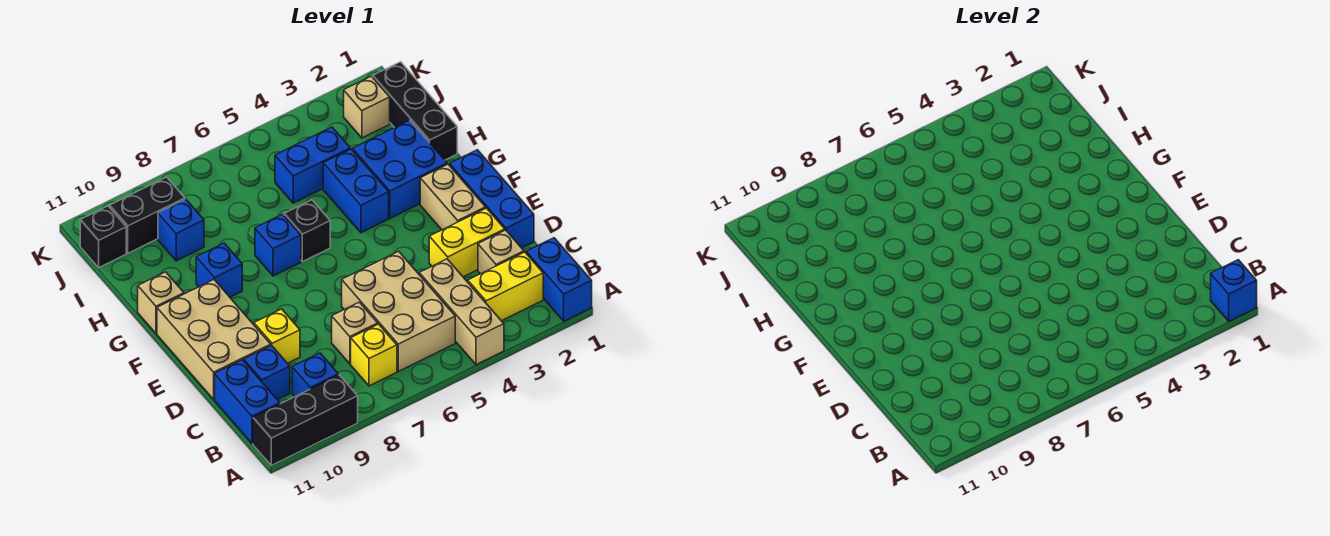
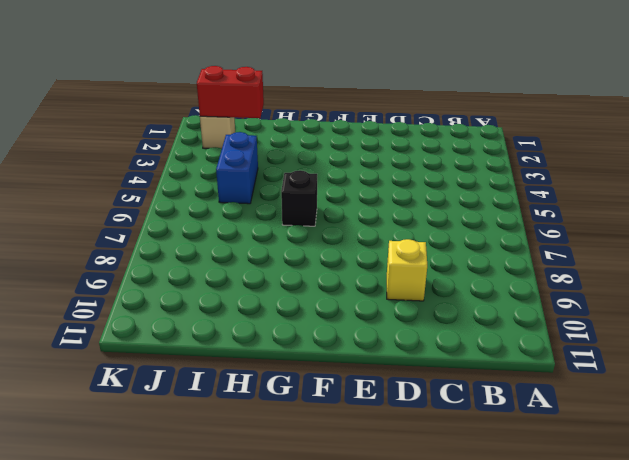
red brick I2:J2 level 2 -> none
none -> blue brick A1:B1 level 1
none -> tan brick A4:C4 level 1
none -> black brick A9:A11 level 1

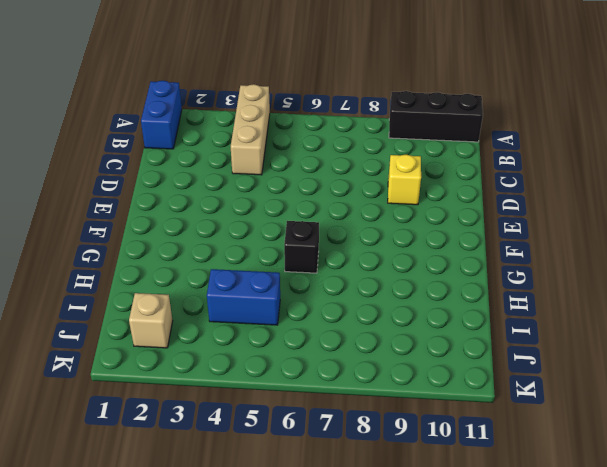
none -> yellow brick B2:B3 level 1
none -> tan brick B5:D6 level 1
none -> yellow brick B7 level 1

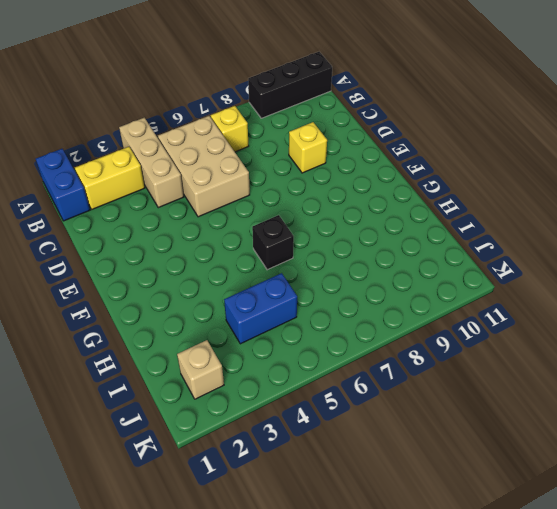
none -> blue brick B9 level 1
none -> blue brick B11:C11 level 1
none -> tan brick C2 level 1

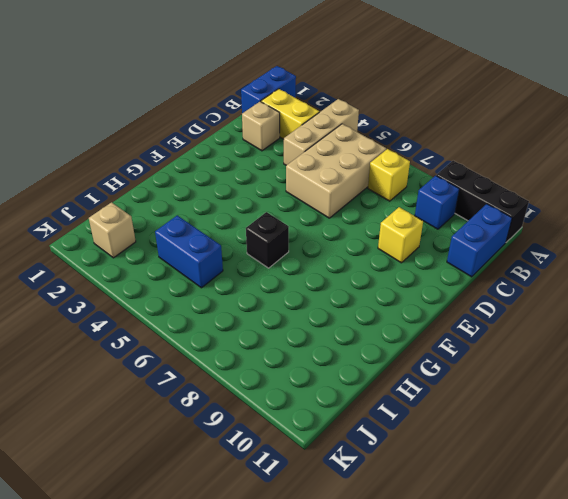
none -> tan brick C7 level 1
none -> blue brick C10 level 1
none -> blue brick D1:F1 level 1

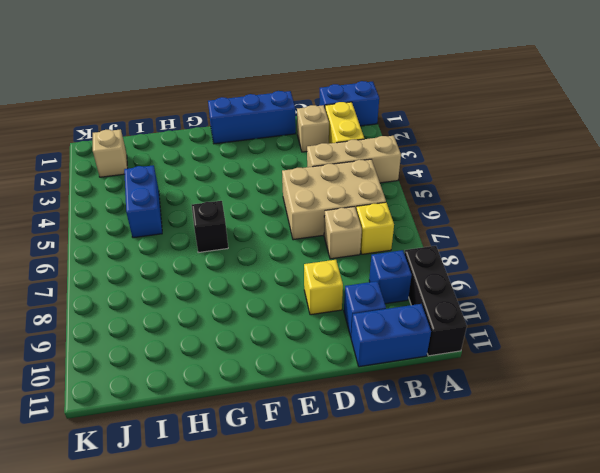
none -> yellow brick D2:D3 level 1
none -> tan brick D10:F11 level 1
none -> tan brick E2:F2 level 1

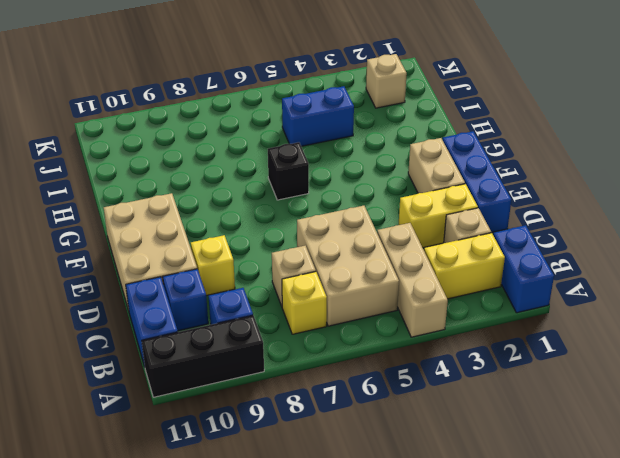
none -> blue brick G2:H3 level 1
none -> blue brick G4:H4 level 1
none -> blue brick G7 level 1

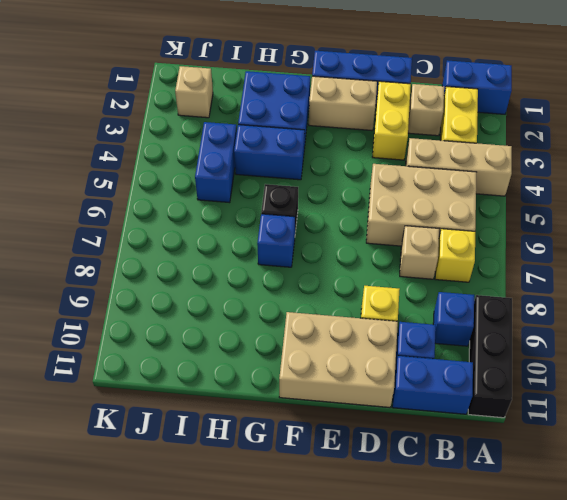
none -> blue brick G9 level 1
none -> tan brick G11 level 1
none -> black brick H1:J1 level 1

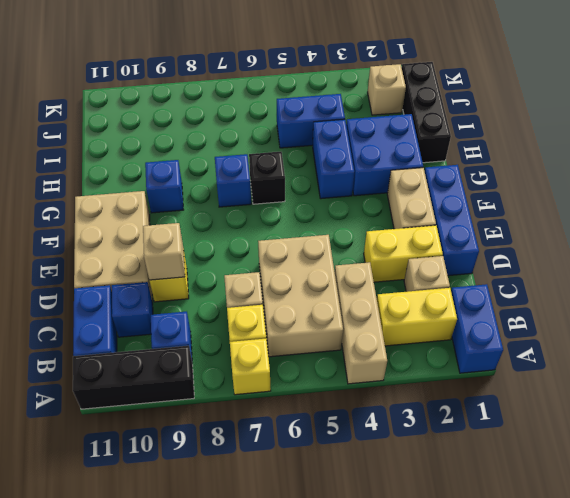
yellow brick A7 level 1 -> none
tan brick D9 level 2 -> tan brick G11 level 1
none -> blue brick I9 level 1
none -> black brick J9:J10 level 1
none -> black brick J11 level 1

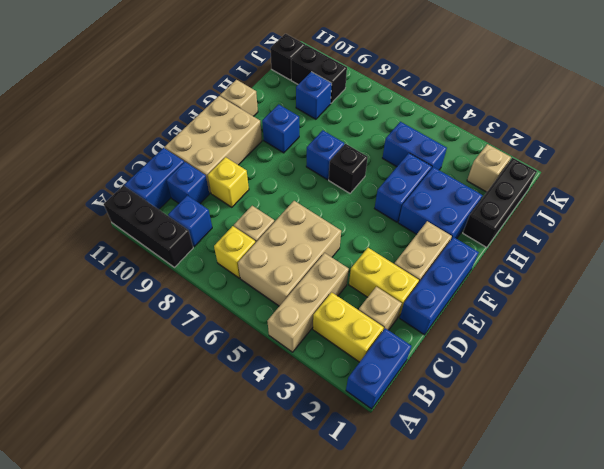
none -> blue brick A1 level 2

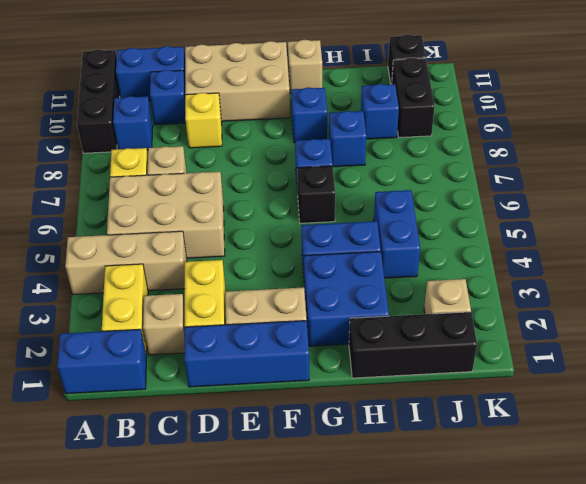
blue brick H8 level 1 -> blue brick A1 level 2

